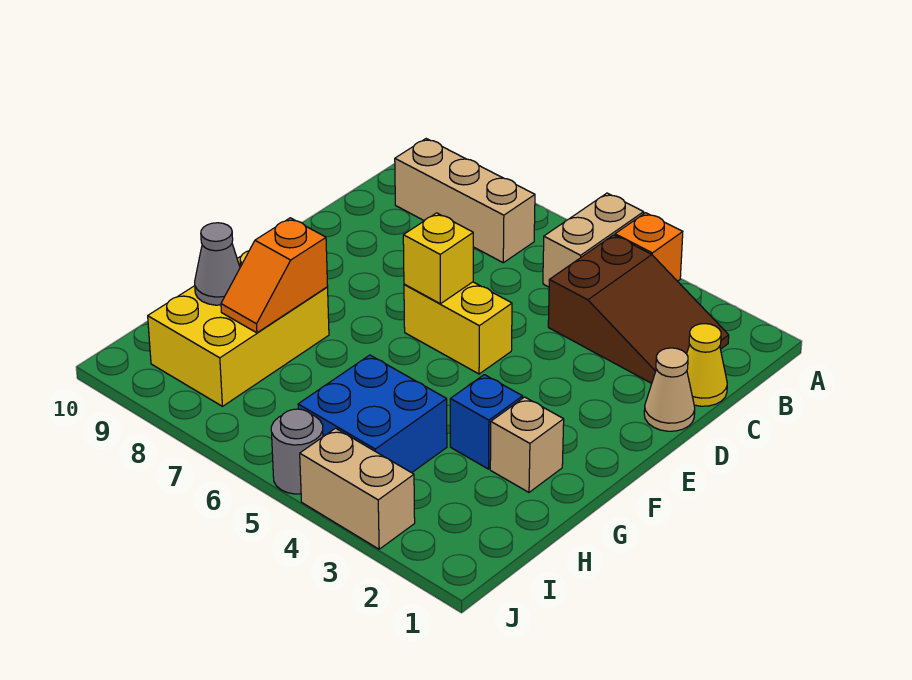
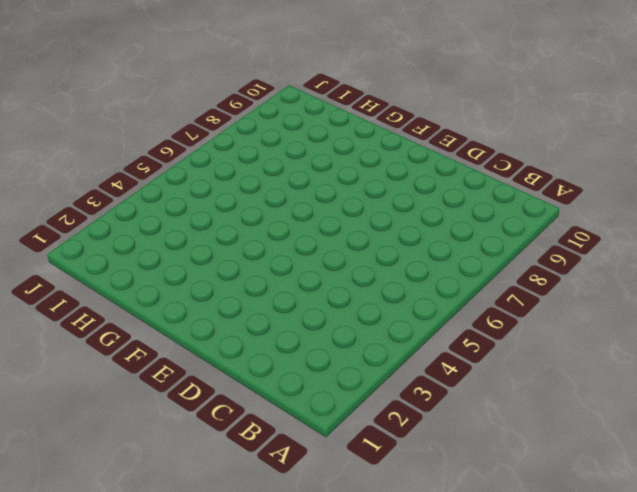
none -> orange brick A4 level 1
none -> tan brick A5:B5 level 1
none -> brown slope B2:C4 level 1 top 4

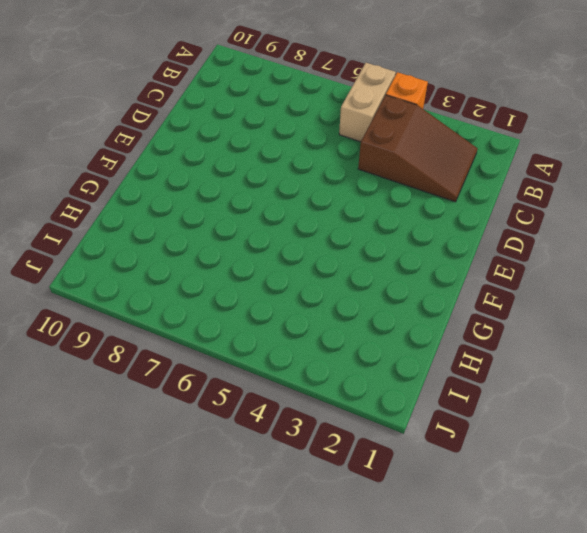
none -> tan brick B7:B9 level 1
none -> yellow cone C1 level 1
none -> tan cone D1 level 1

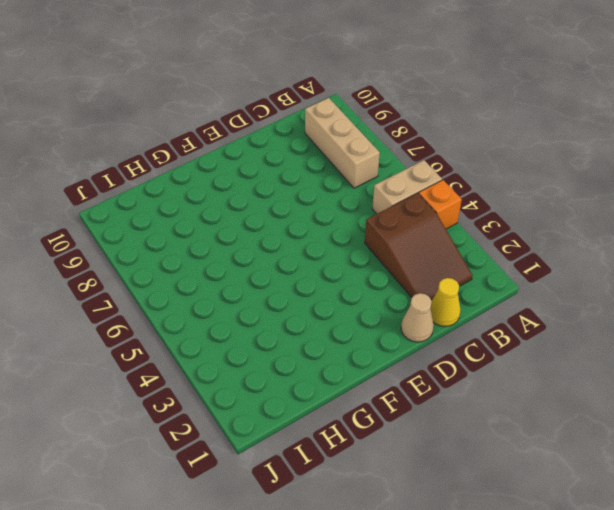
none -> yellow brick E5:E6 level 1
none -> tan brick G2 level 1
none -> blue brick G3 level 1

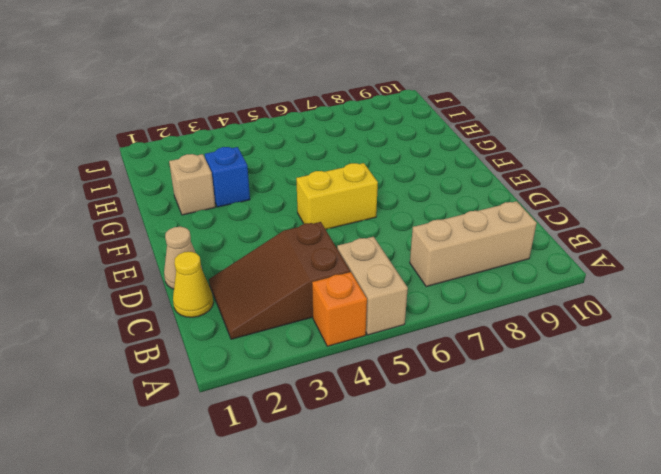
none -> yellow brick G8:I9 level 1
none -> blue brick H4:I5 level 1
none -> tan brick J3:J4 level 1

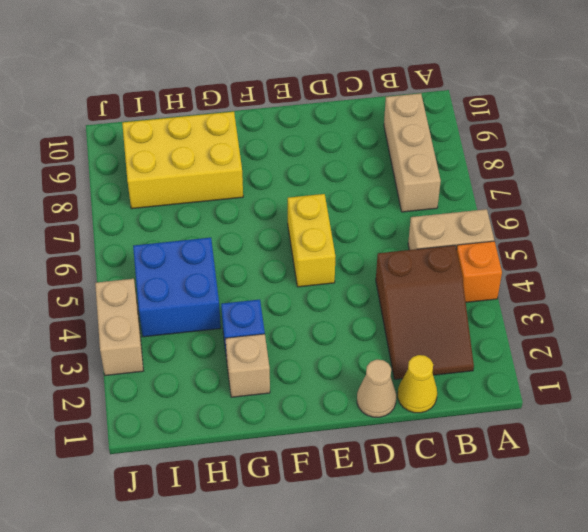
none -> grey round brick J5 level 1
none -> yellow brick E6 level 2
none -> orange slope G8:H8 level 2 top G

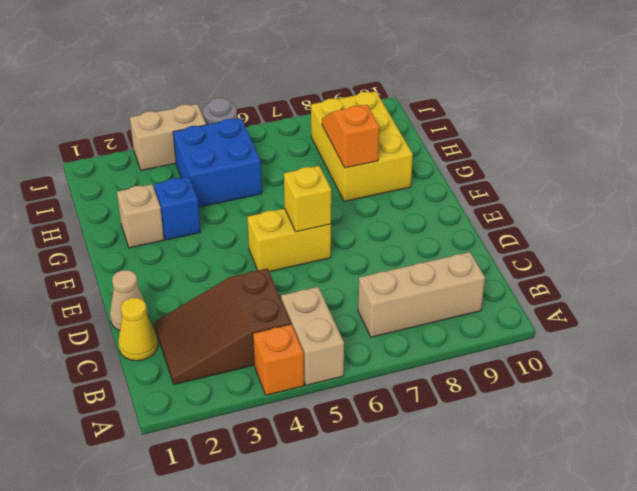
none -> grey cone H9 level 2

